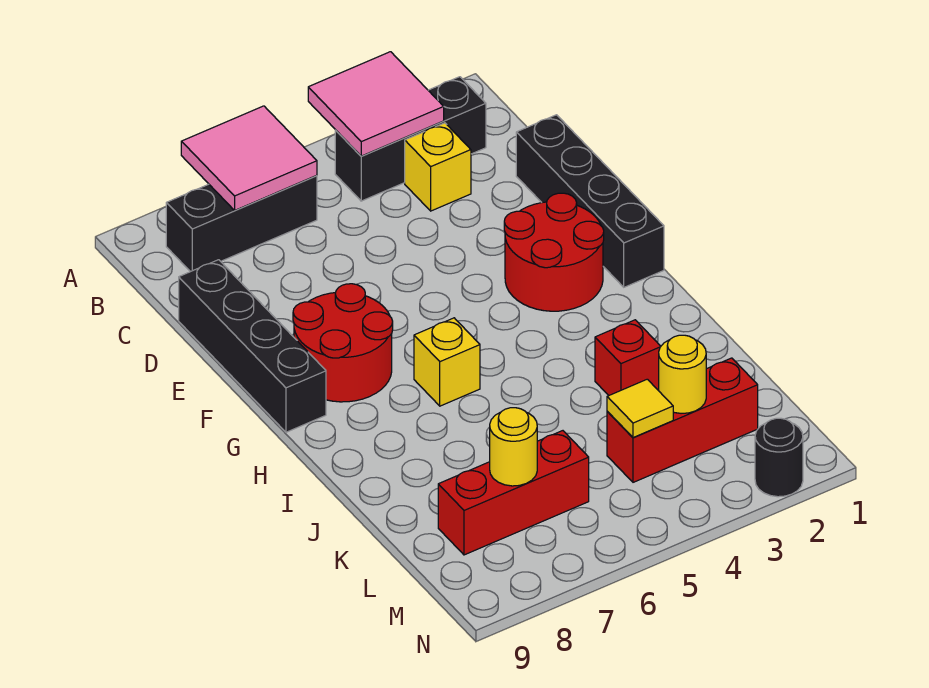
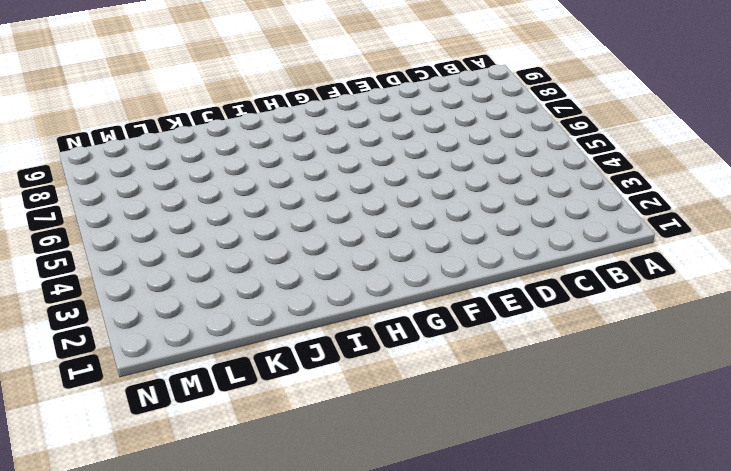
none -> black brick B2:B4 level 1
none -> black brick B6:B8 level 1
none -> yellow brick C3 level 1

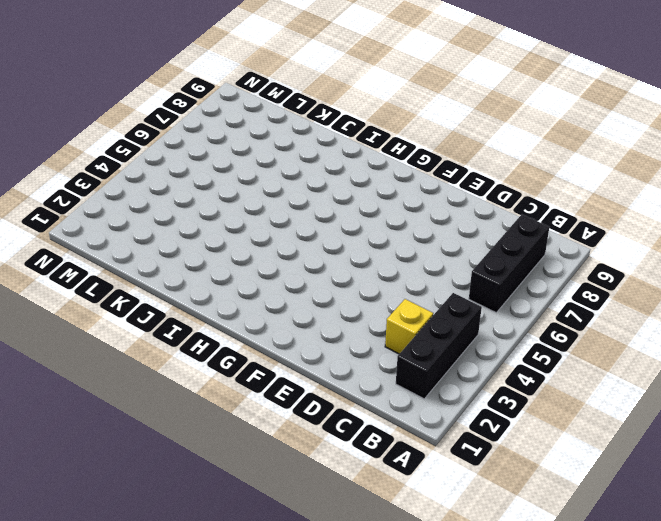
none -> black brick D1:G1 level 1
none -> black brick D9:G9 level 1
none -> red round brick F2:G3 level 1

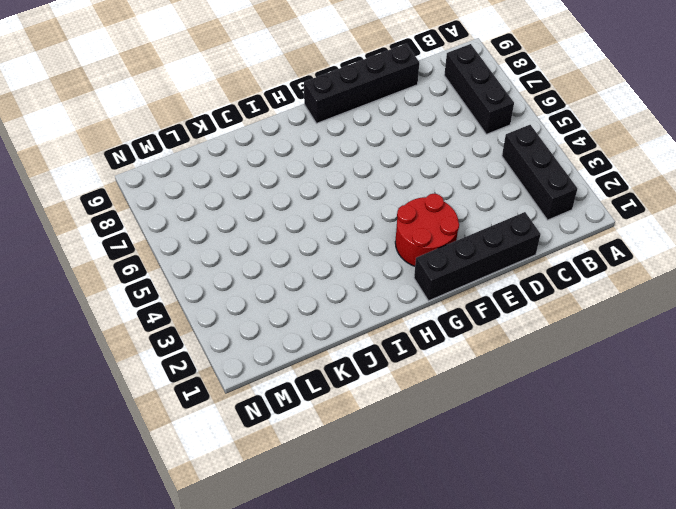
none -> yellow brick C3 level 1
none -> red round brick F7:G8 level 1
none -> yellow brick H6 level 1

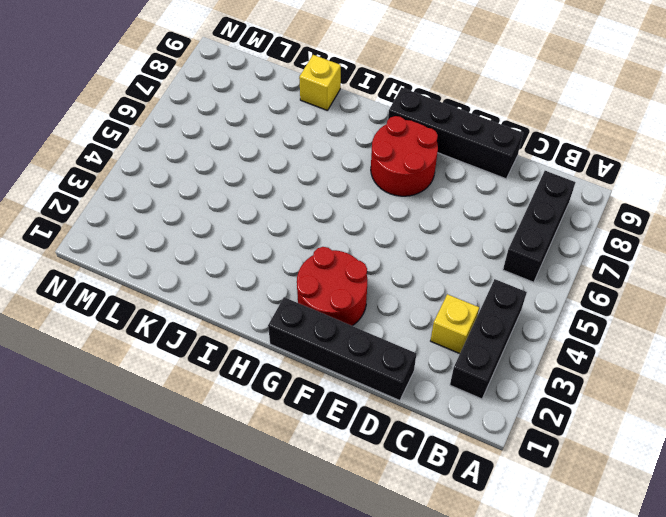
yellow brick J9 level 1 -> yellow brick H6 level 1
none -> red brick J3 level 1
none -> red brick L2:L4 level 1
none -> red brick L6:L8 level 1

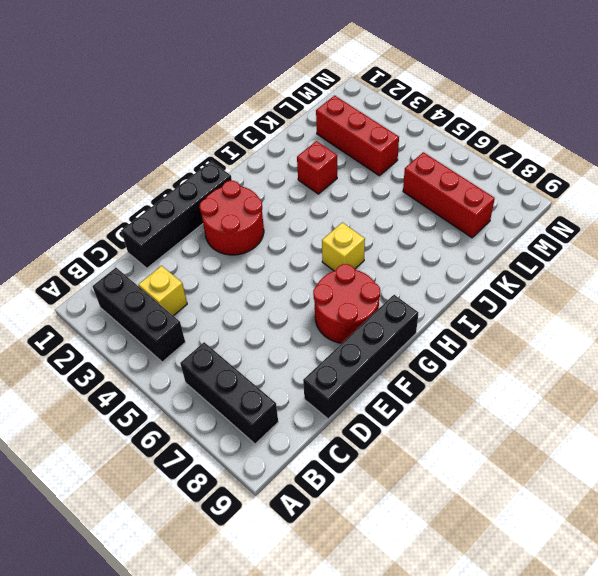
none -> black round brick N2 level 1
none -> pink tile A3:B4 level 2
none -> pink tile A6:B7 level 2

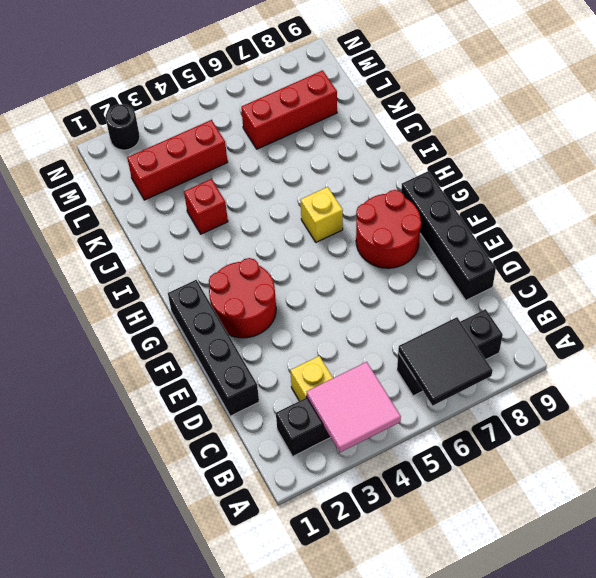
black tile A6:B7 level 2 -> pink tile A6:B7 level 2
none -> yellow round brick L3 level 2
none -> yellow tile L4 level 2
none -> yellow round brick L7 level 2

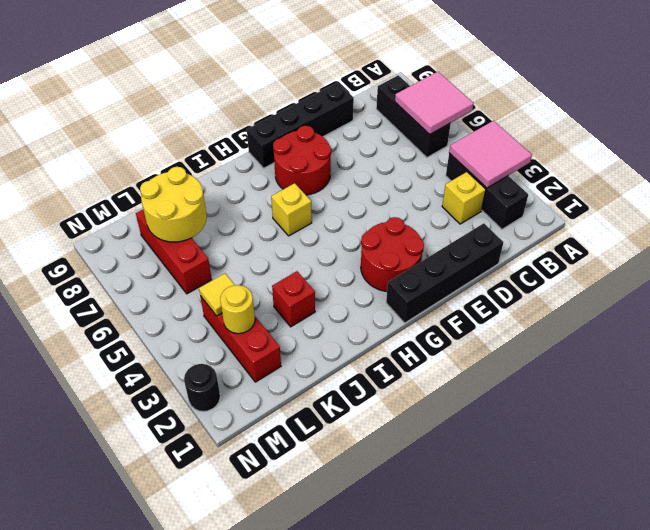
yellow round brick K7:L8 level 2 -> yellow round brick L7 level 2

